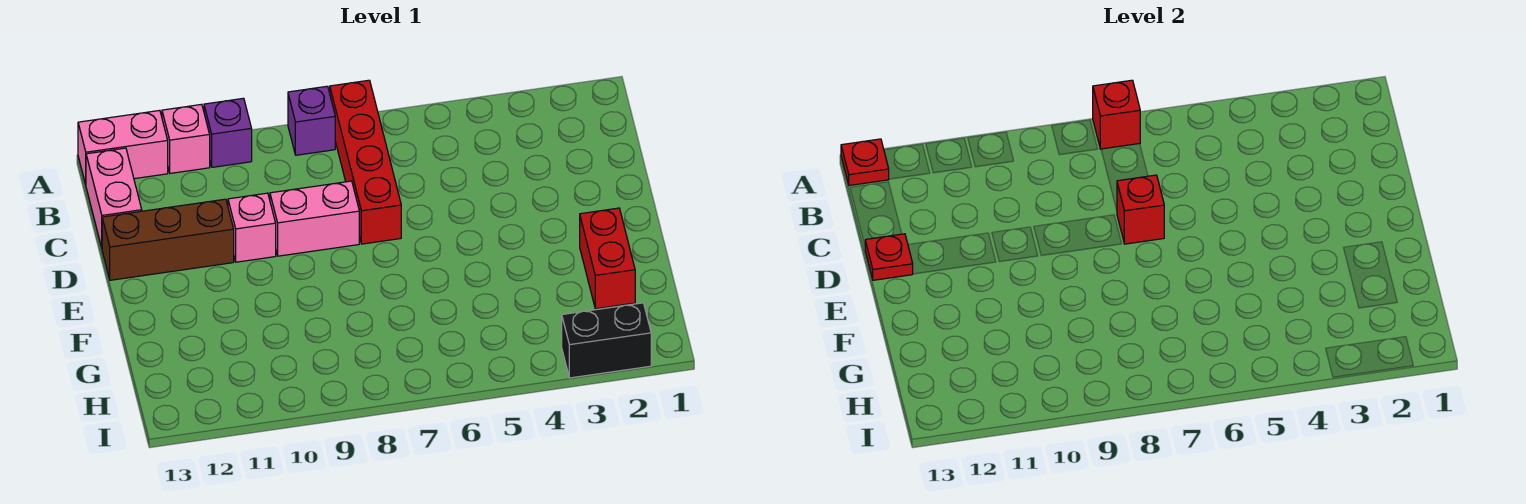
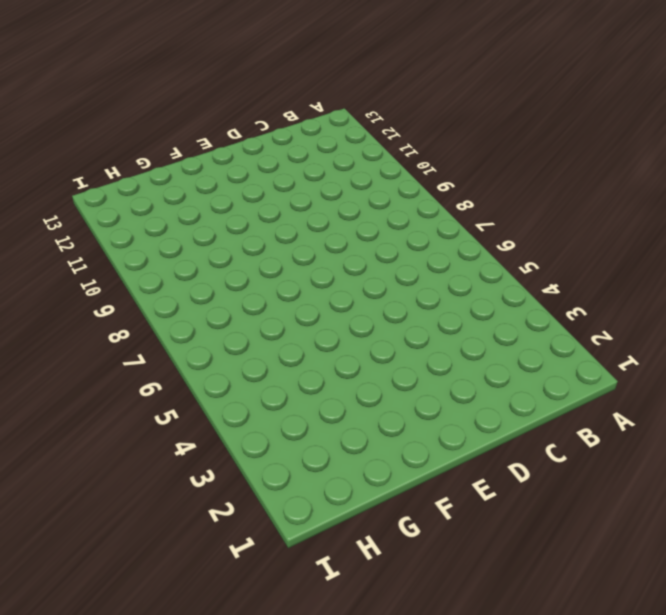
none -> red brick A7:D7 level 1
none -> purple brick A8 level 1
none -> purple brick A10 level 1

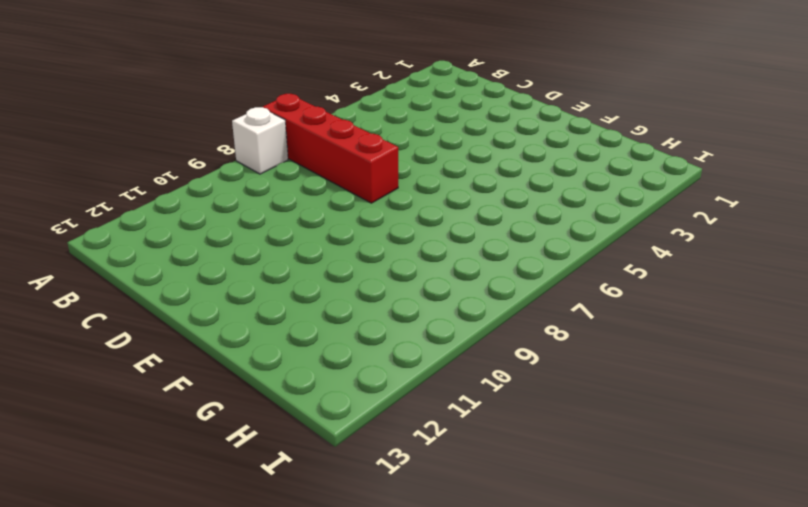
white brick A8 level 1 -> purple brick A8 level 1
none -> purple brick A10 level 1
none -> pink brick A11 level 1
none -> pink brick A12:A13 level 1

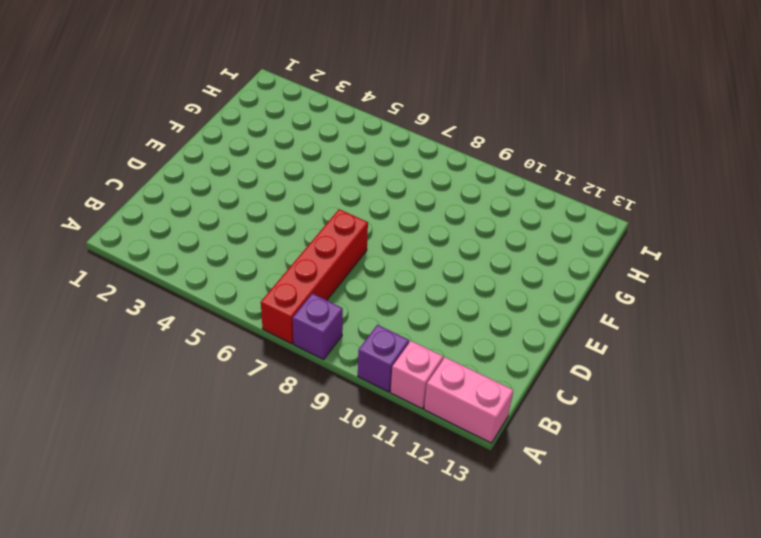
none -> pink brick B13:C13 level 1
none -> pink brick D8:D9 level 1
none -> pink brick D10 level 1

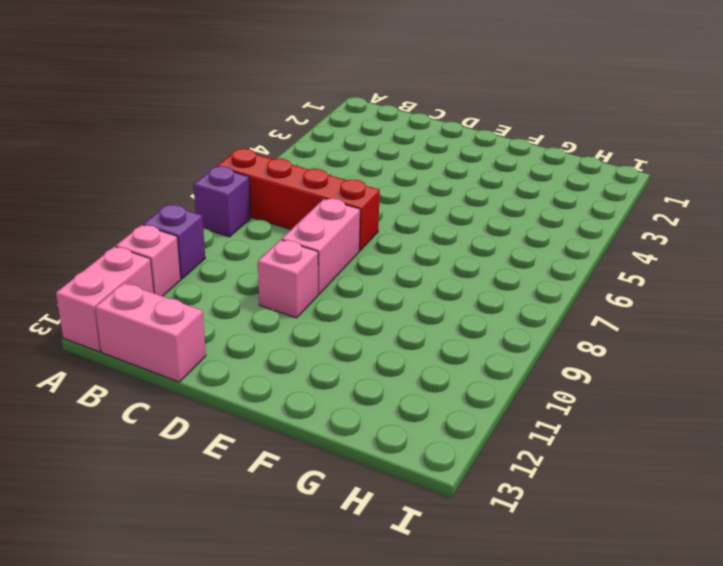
none -> brown brick D11:D13 level 1
none -> red brick F2:G2 level 1
none -> black brick I2:I3 level 1

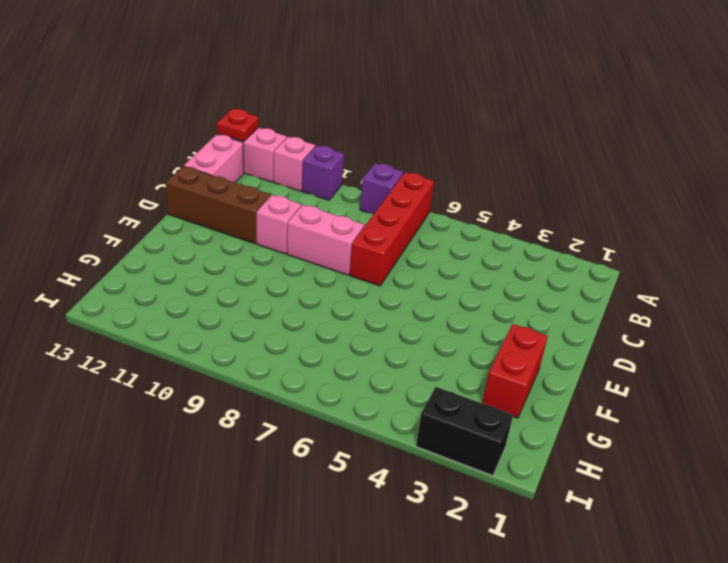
none -> red brick A7 level 2
none -> red brick D7 level 2
none -> red plate D13 level 2

